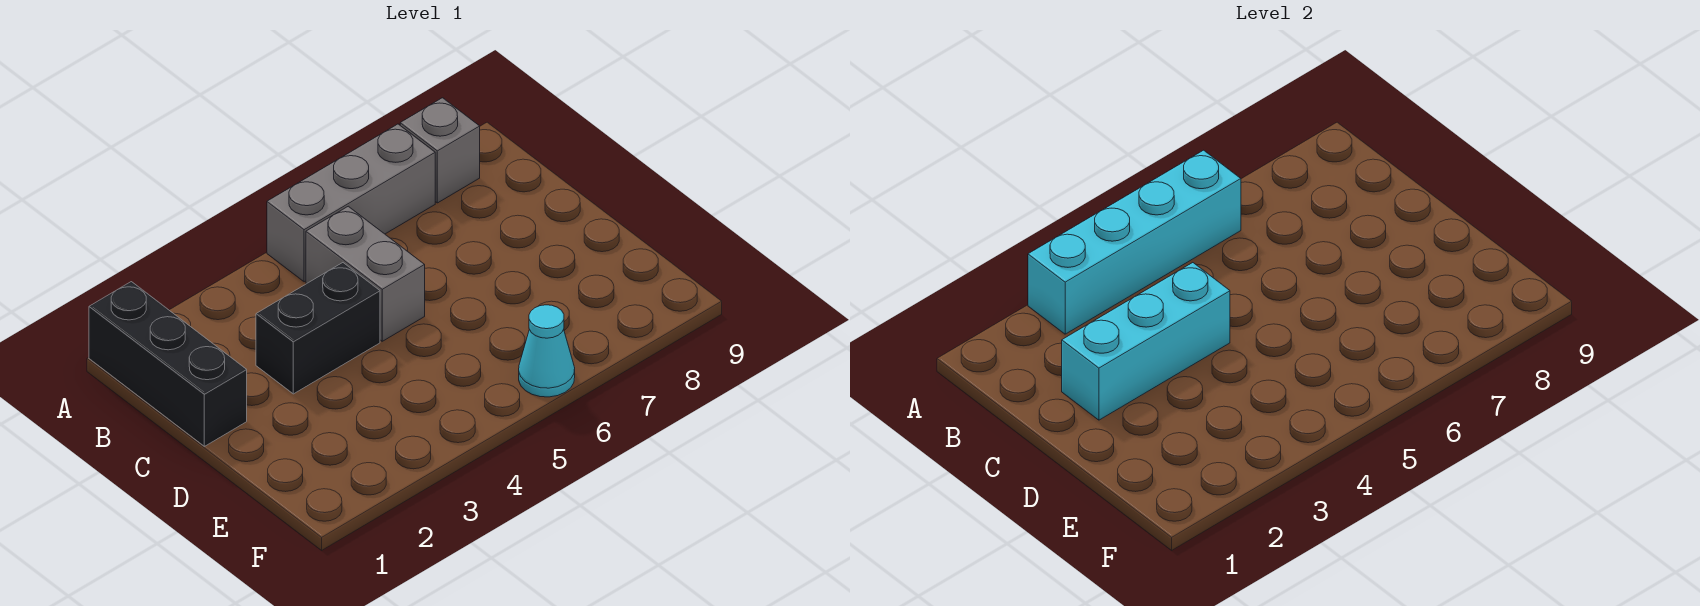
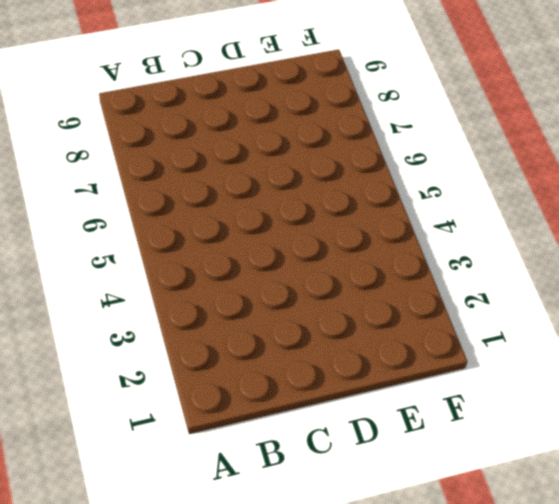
none -> black brick A1:C1 level 1
none -> grey brick A5:A7 level 1

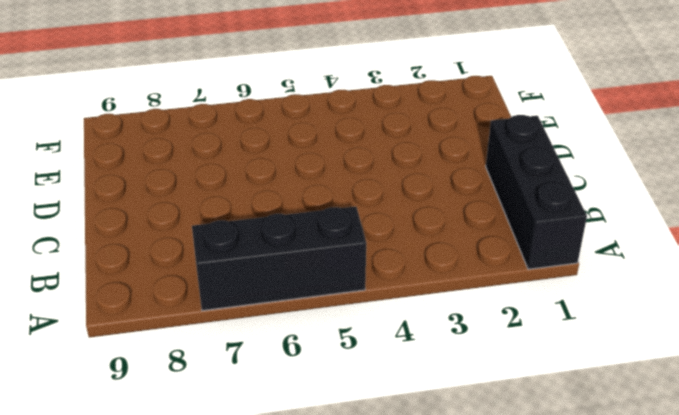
black brick A5:A7 level 1 -> grey brick A5:A7 level 1
none -> grey brick A8 level 1
none -> grey brick B5:C5 level 1

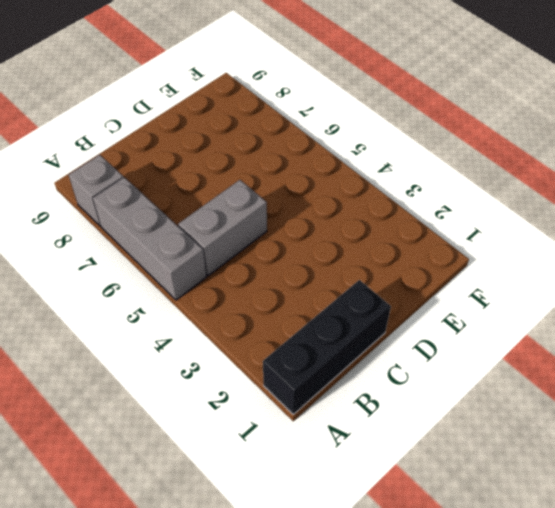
none -> black brick C3:C4 level 1
none -> cyan cone F6 level 1

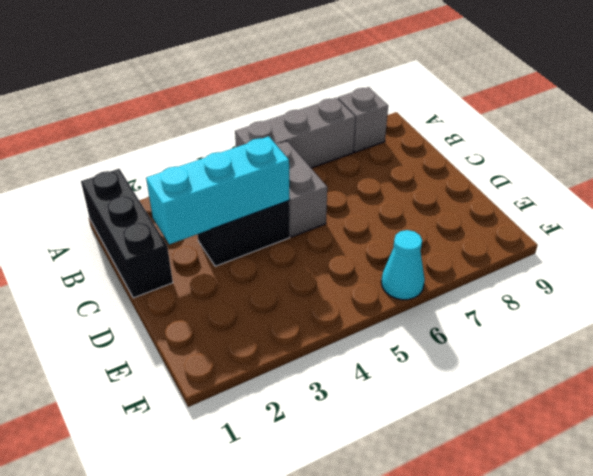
none -> cyan brick A3:A6 level 2

